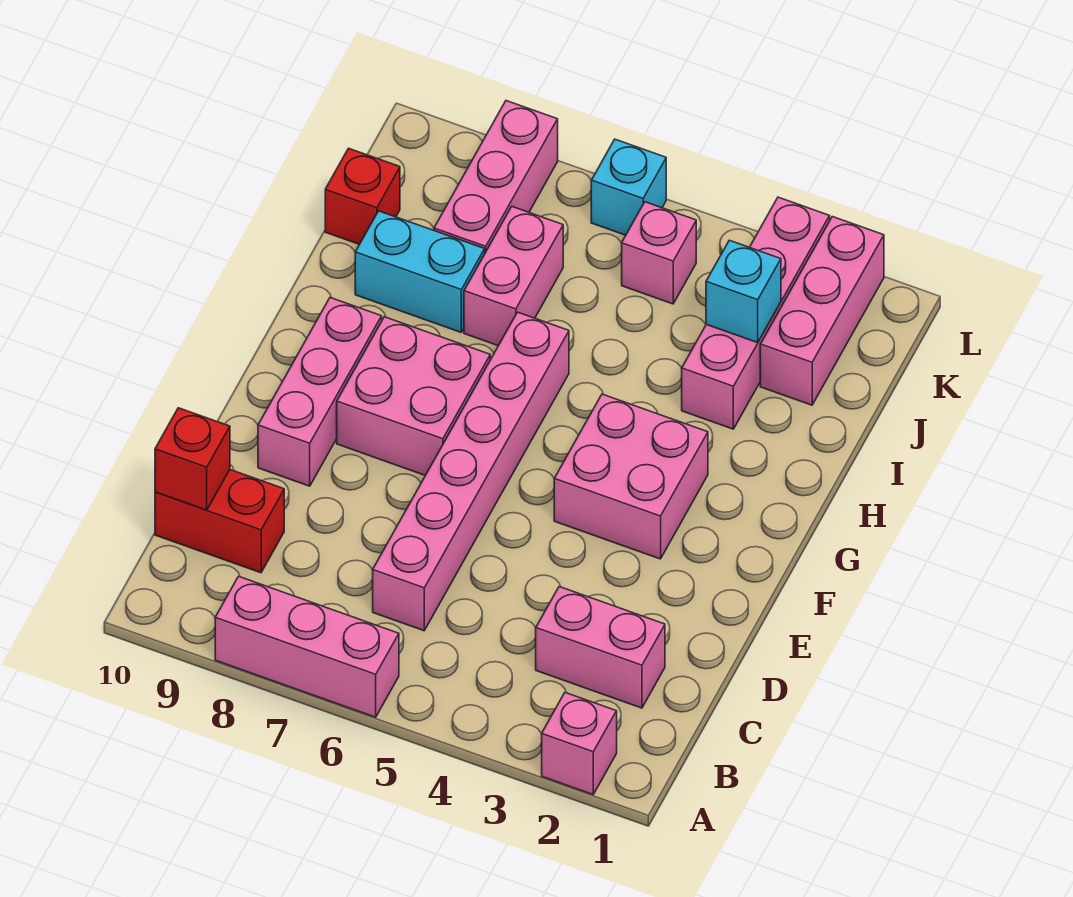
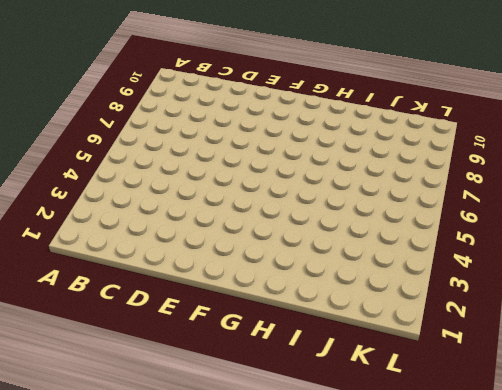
none -> pink brick A2 level 1
none -> pink brick A6:A8 level 1
none -> pink brick C2:C3 level 1

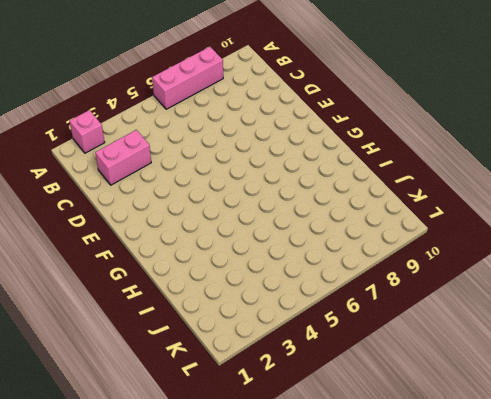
none -> pink brick C6:H6 level 1
none -> red brick C9:C10 level 1
none -> pink brick E9:G9 level 1

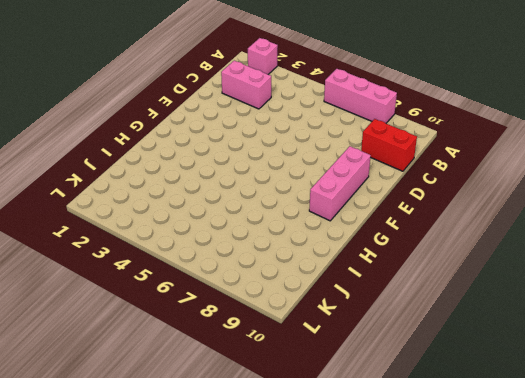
none -> pink brick C6:H6 level 1
none -> pink brick F3:G4 level 1
none -> pink brick F7:G8 level 1

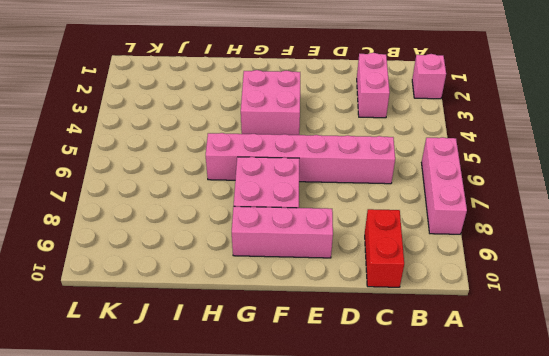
none -> pink brick I3:L3 level 1
none -> pink brick I7:J7 level 1
none -> cyan brick I8:I9 level 1

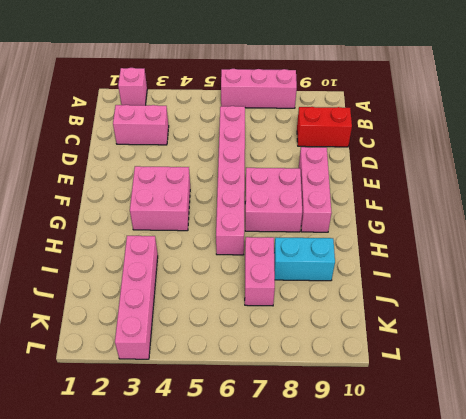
none -> pink brick J2:L2 level 1
none -> pink brick J8:L8 level 1
none -> red brick J10 level 1

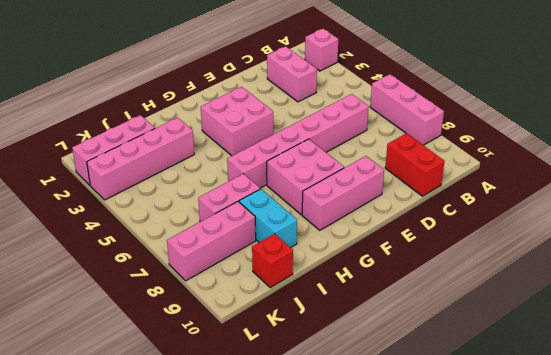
none -> pink brick K5 level 1
none -> cyan brick L6 level 1
none -> red brick C10 level 2

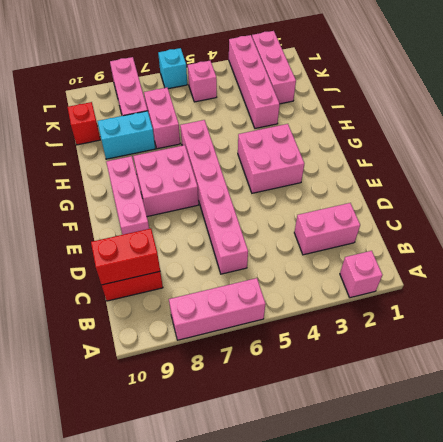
red brick C9:C10 level 2 -> red brick C10 level 2
none -> cyan brick J3 level 2

